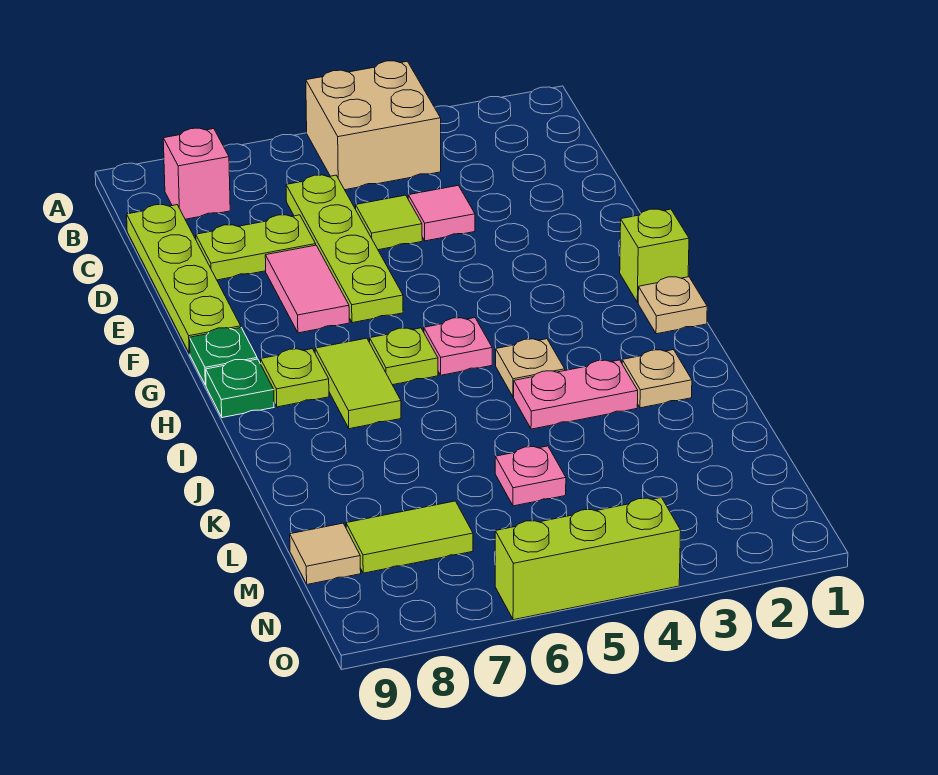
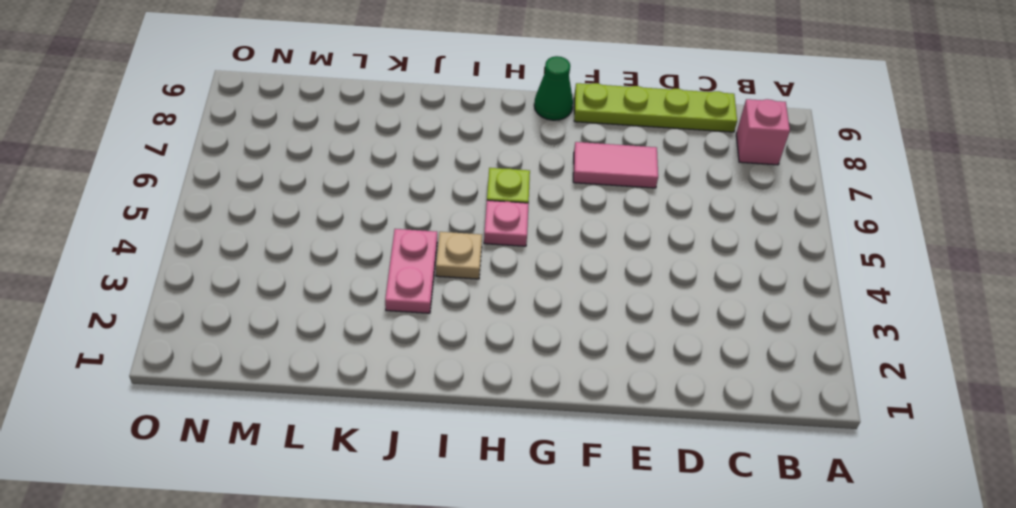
green cone G9 level 1 -> green plate G9 level 1
none -> tan brick A4:B5 level 1
none -> lime plate C6:F6 level 1
none -> pink tile D4 level 1

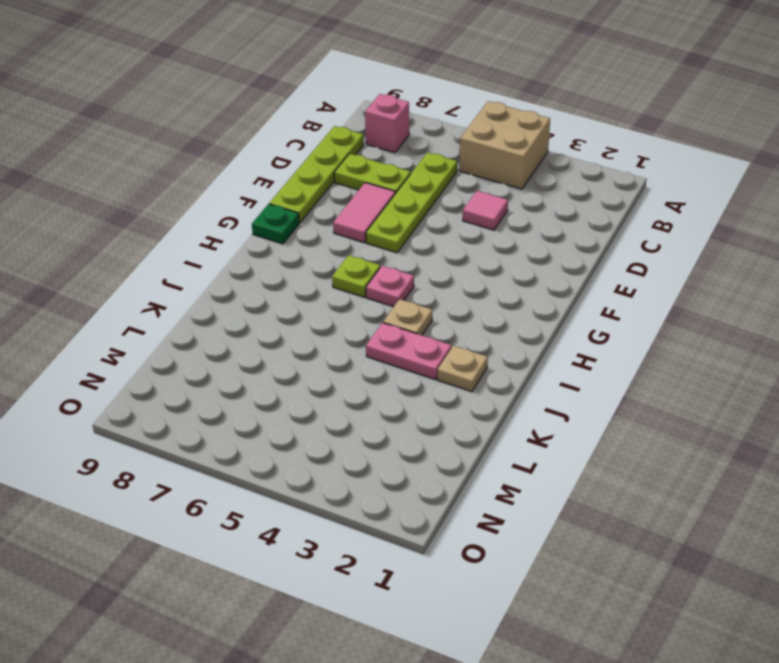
none -> lime tile D5 level 1
none -> lime brick G1 level 1
none -> tan plate H1 level 1

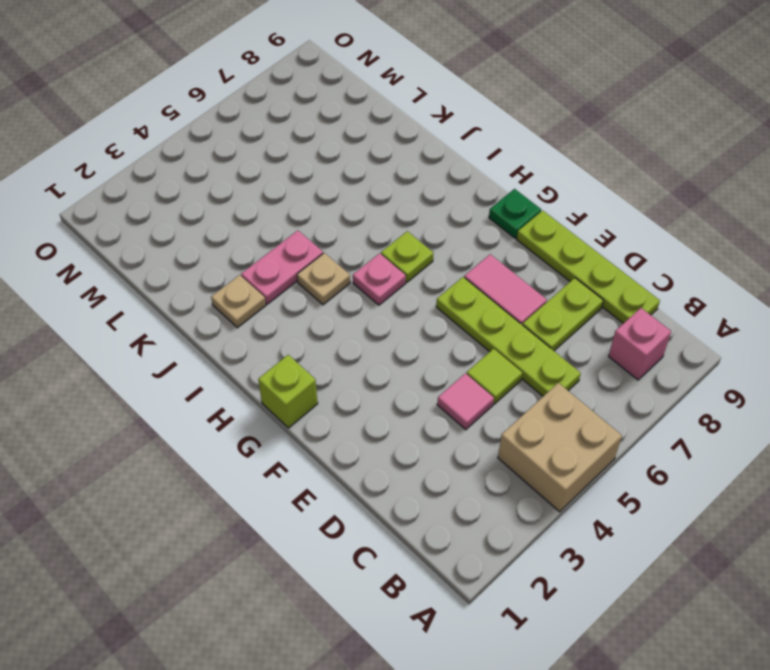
none -> tan plate H1 level 1
none -> lime tile H7:I7 level 1
none -> lime plate H8 level 1

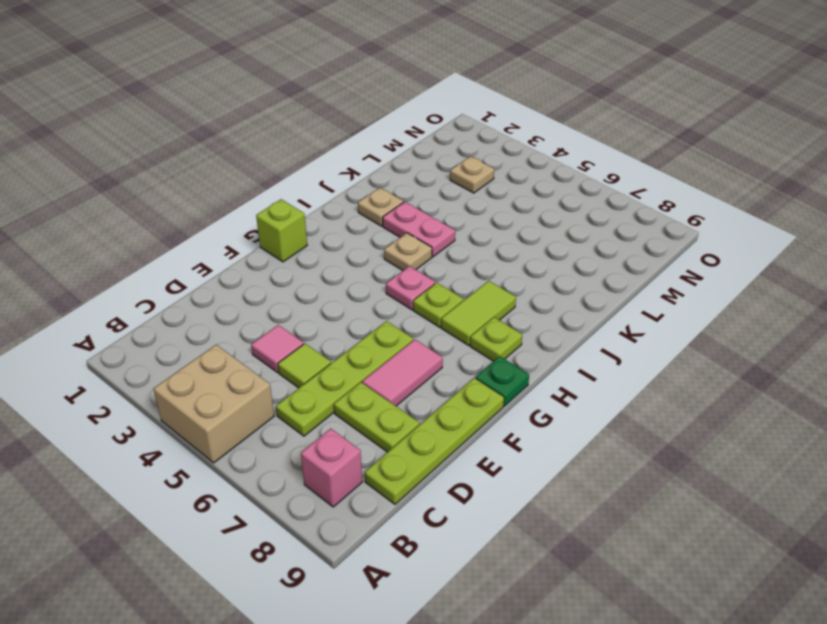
tan plate M3 level 1 -> tan plate H1 level 1
none -> green plate H9 level 1
none -> pink plate L5 level 1
none -> lime tile M7:M8 level 1

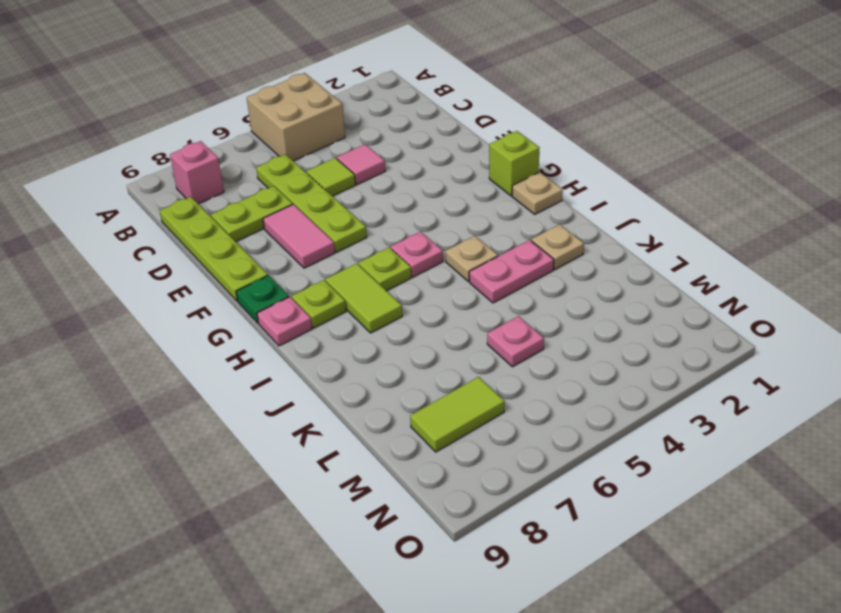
pink plate H9 level 1 -> green plate H9 level 1
none -> tan tile M9 level 1
none -> lime brick O4:O6 level 1

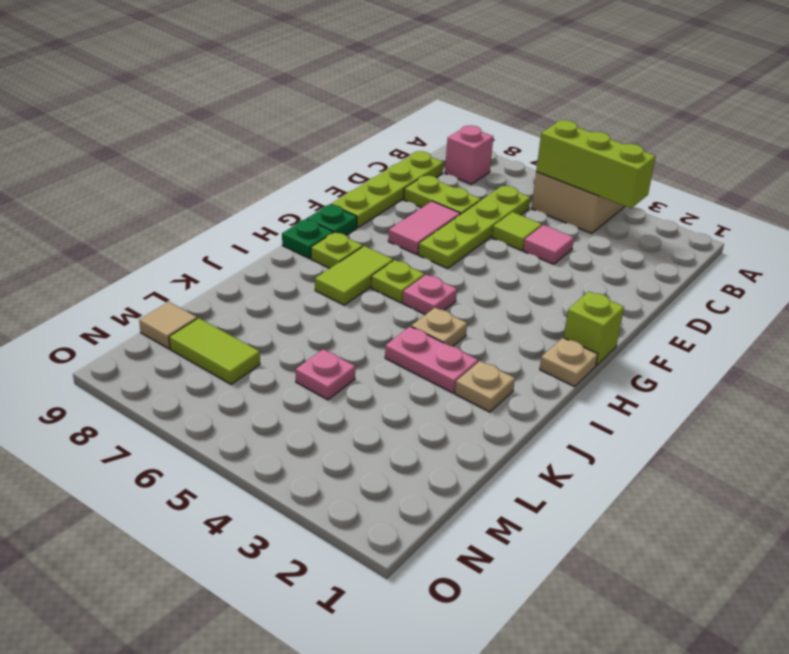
lime brick B3:B5 level 2 -> lime brick O4:O6 level 1

